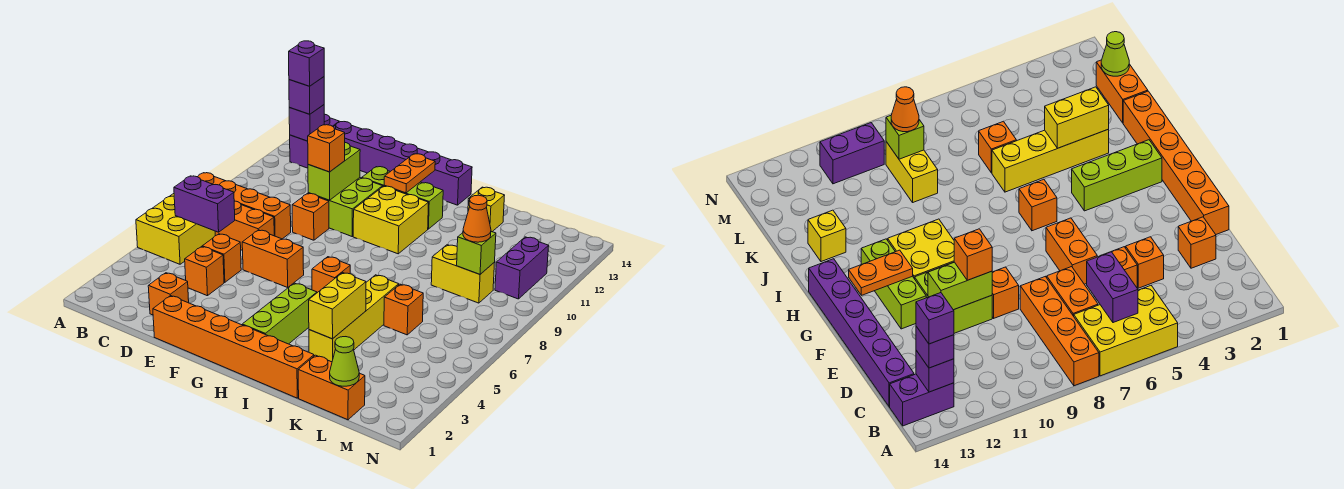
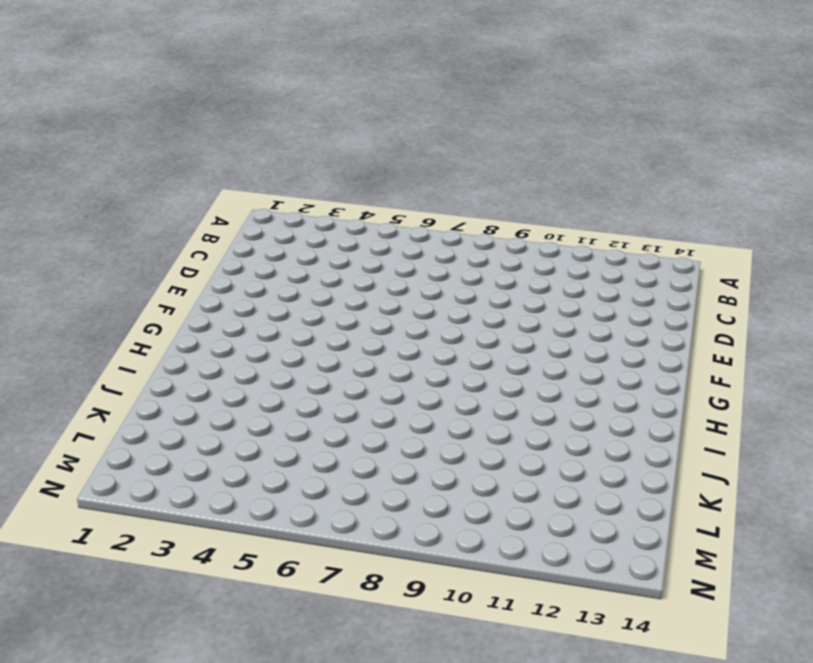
none -> yellow brick A5:B7 level 1
none -> orange brick A8:D8 level 1
none -> purple brick B13:B14 level 1
none -> orange brick C7:D7 level 1

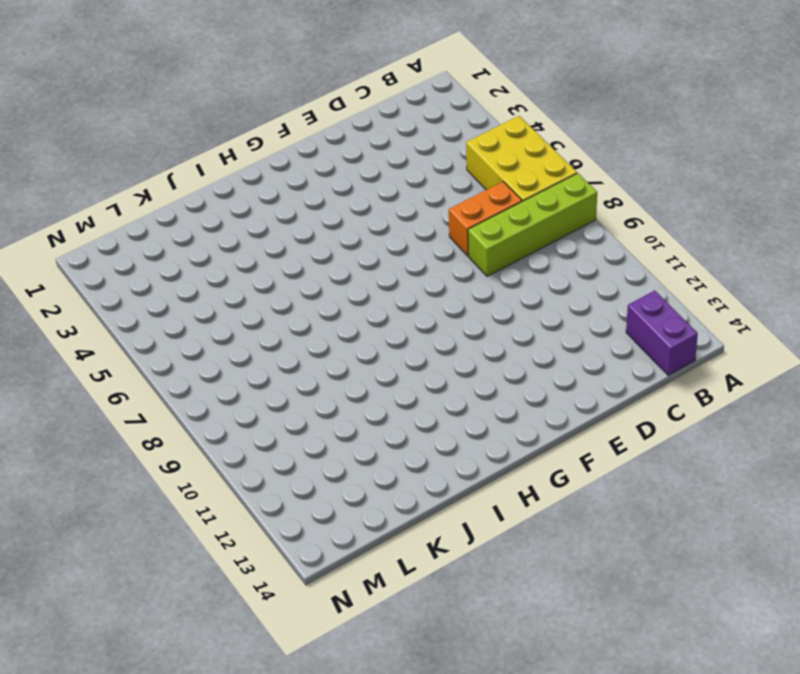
lime brick A8:D8 level 1 -> orange brick A8:D8 level 1
none -> purple brick C14:H14 level 1
none -> orange brick D2 level 1
none -> orange brick D4 level 1
none -> orange brick D5 level 1

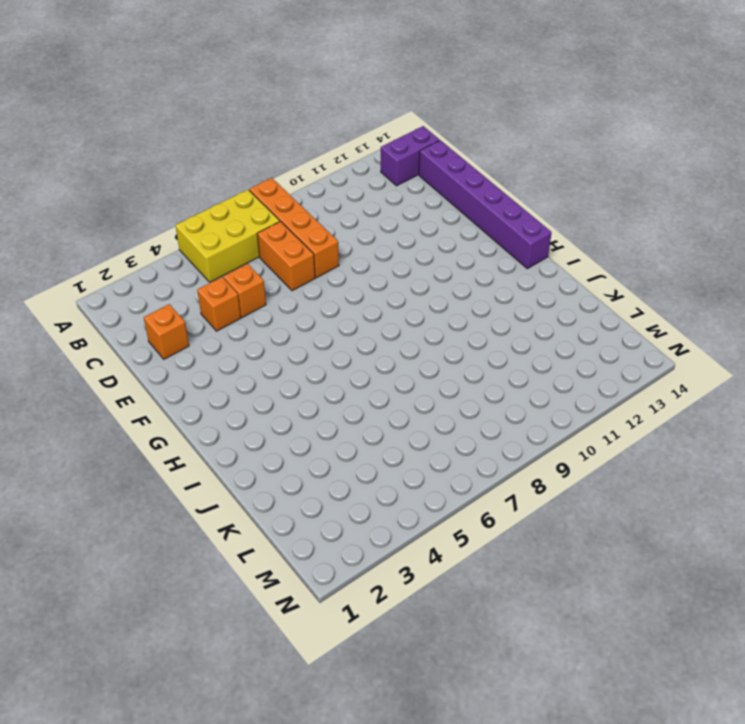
none -> orange brick E1:J1 level 1
none -> orange brick E6:F6 level 1
none -> orange brick E9 level 1
none -> lime brick E10:F11 level 1

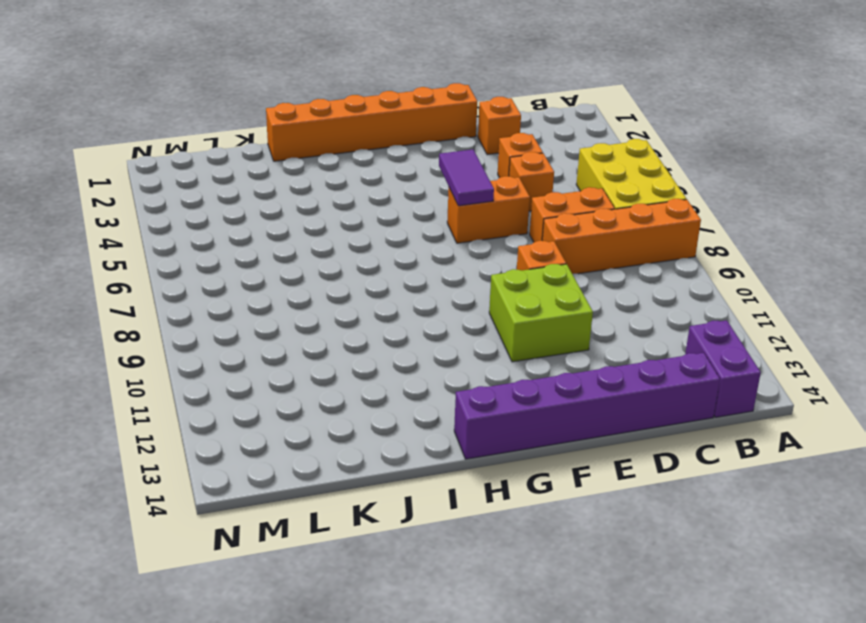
purple tile F5:F6 level 2 -> none
none -> lime brick F12:H12 level 1
none -> yellow brick G10:H11 level 1
none -> lime brick H2:H4 level 1
none -> orange brick H6 level 1

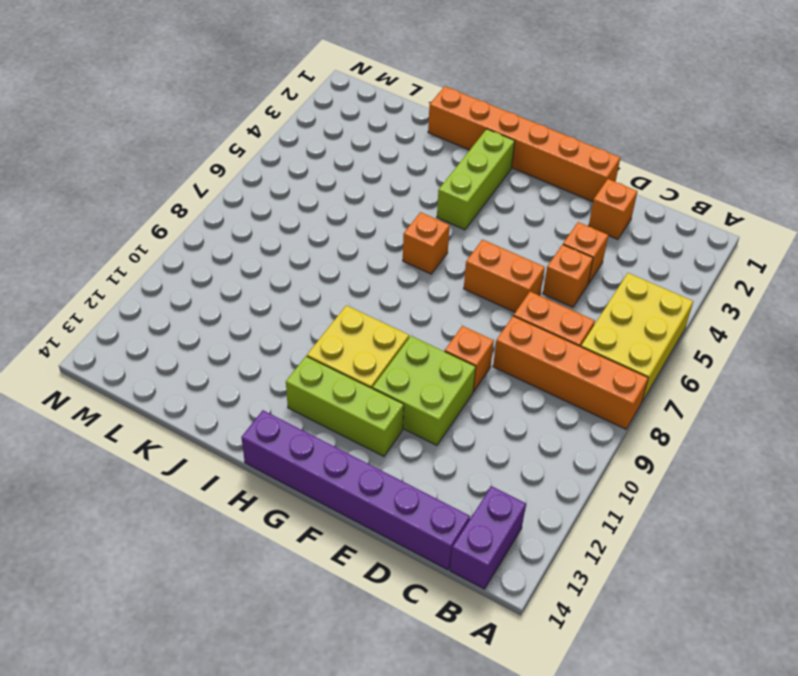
none -> yellow brick J3:J6 level 1
none -> yellow brick J13 level 1
none -> orange brick K1:L1 level 1
none -> orange brick K6 level 1

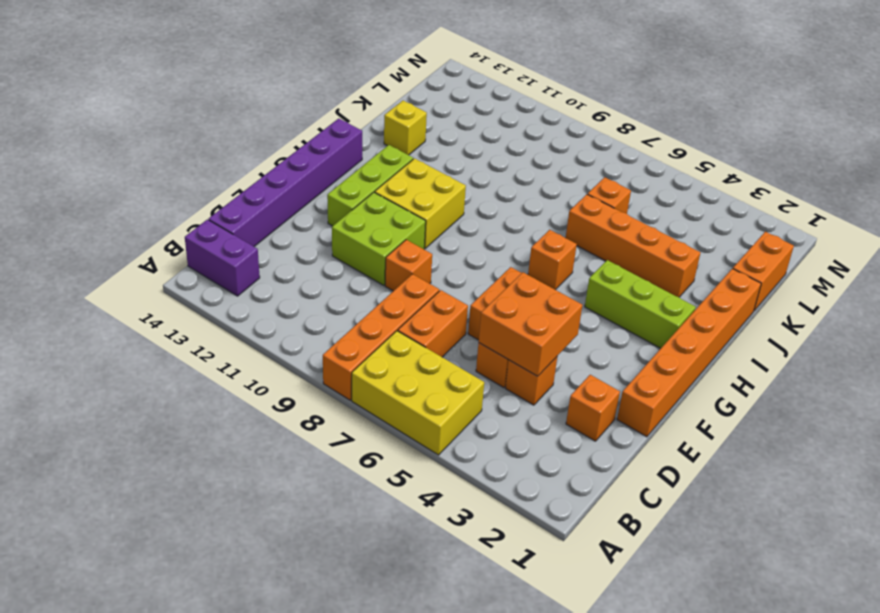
orange brick D4:E5 level 2 -> none
orange brick J3:J6 level 1 -> yellow brick J3:J6 level 1
none -> yellow brick K9:L9 level 1
none -> purple brick M10:M11 level 1
none -> purple brick B6:C6 level 2
none -> purple brick B13 level 2

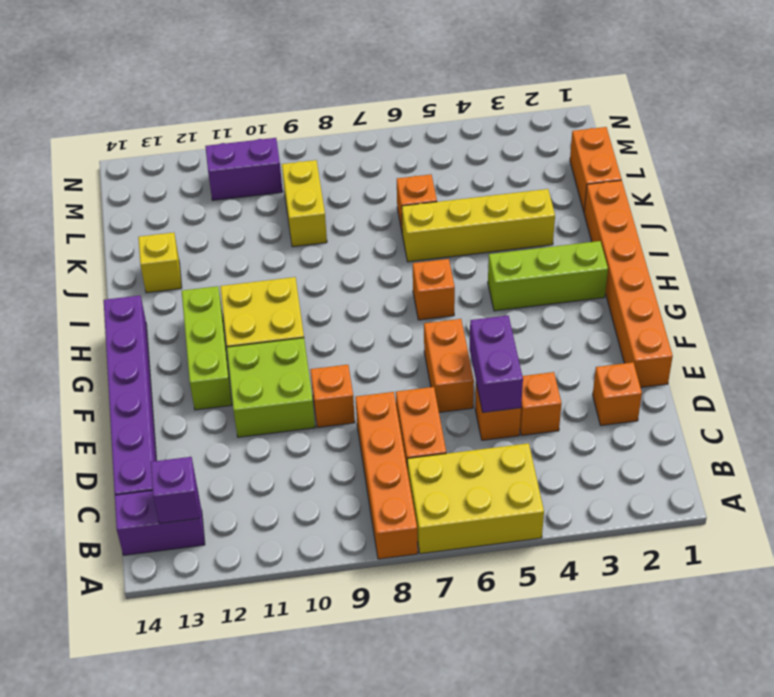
purple brick D5:E5 level 2 -> purple brick B6:C6 level 2
none -> lime brick E10:E11 level 2
none -> orange plate G12:G13 level 2
none -> yellow brick J3:J4 level 2
none -> lime cone L1 level 2

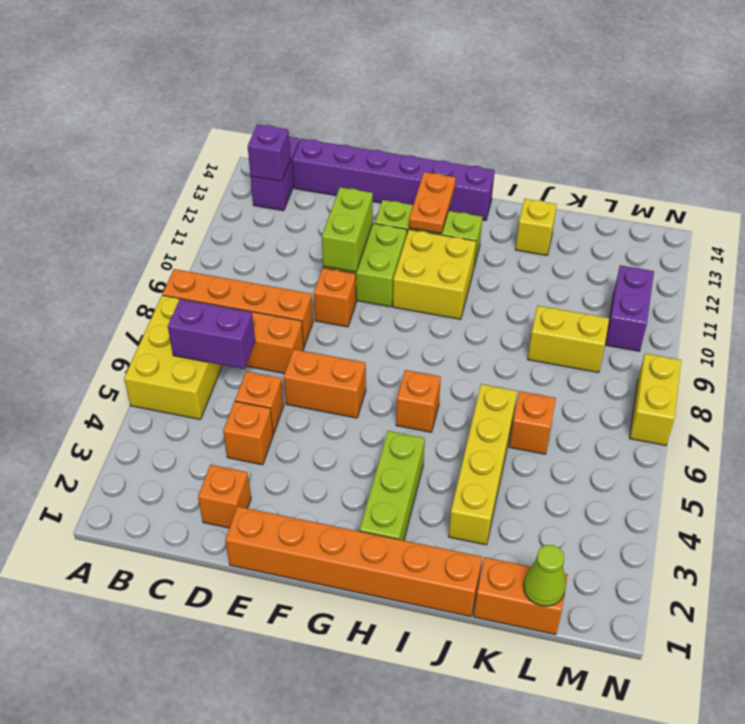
yellow brick N7:N8 level 1 -> yellow brick J3:J4 level 2
none -> lime brick L9 level 2
none -> purple brick B13 level 3
none -> orange brick E10 level 3
none -> orange cone L9 level 3

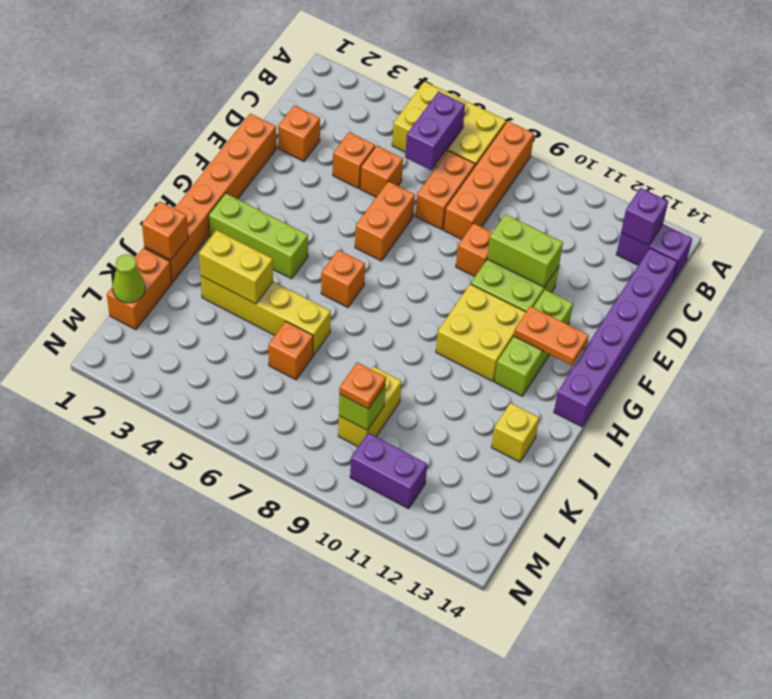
orange brick J1 level 2 -> orange brick E10 level 3
orange plate L9 level 3 -> orange cone L9 level 3
none -> purple brick B13 level 3
none -> purple brick B13 level 4

